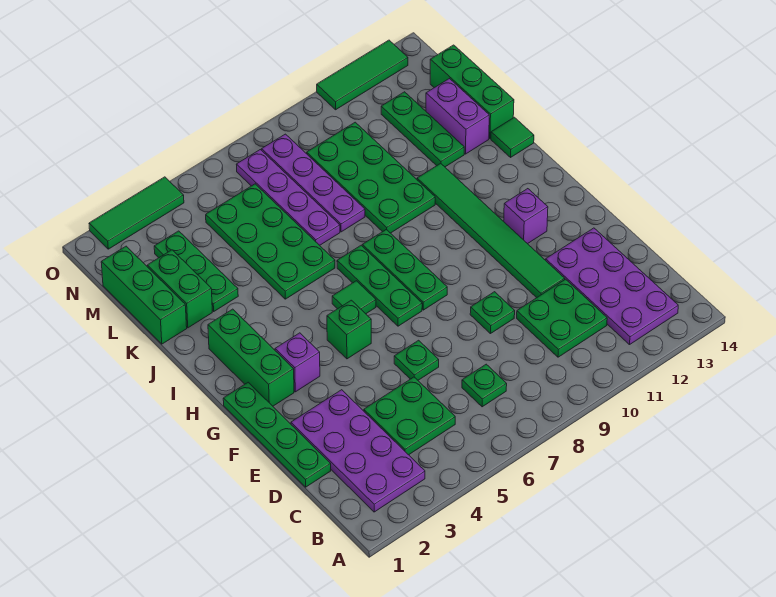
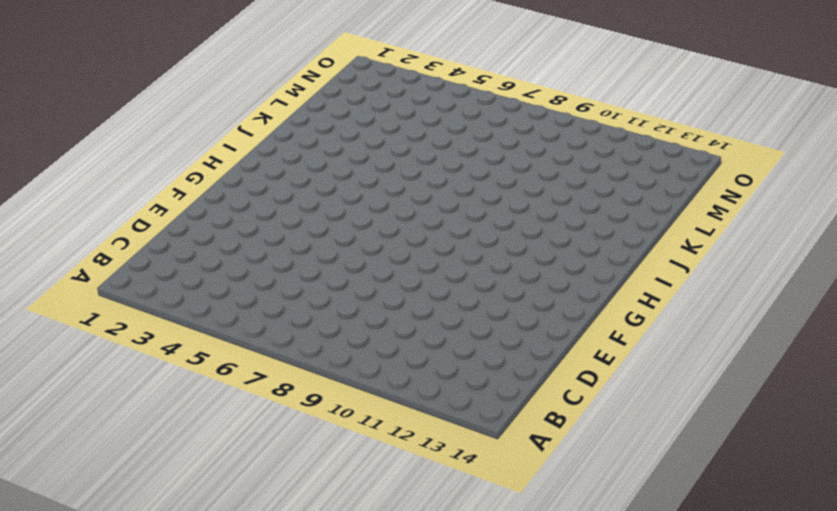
none -> purple plate B2:E3 level 1
none -> purple plate B12:E13 level 1
none -> green plate C4:D5 level 1

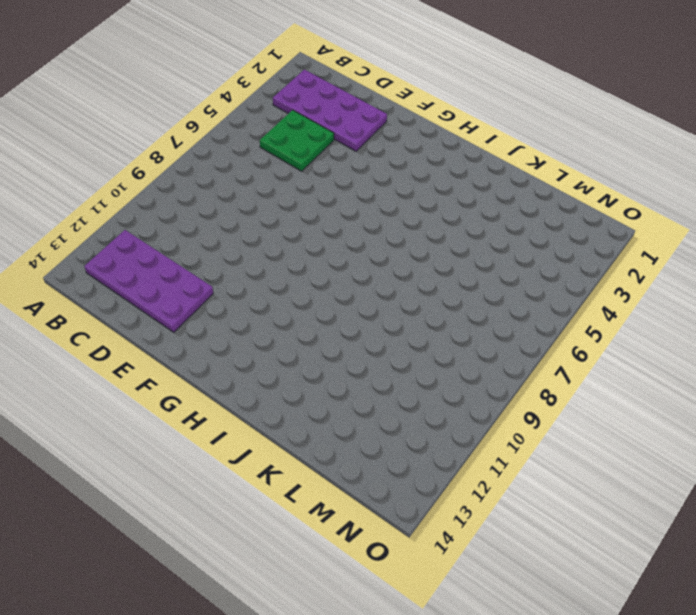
none -> green plate C7 level 1
none -> green plate C10:D11 level 1
none -> green plate D1:G1 level 1

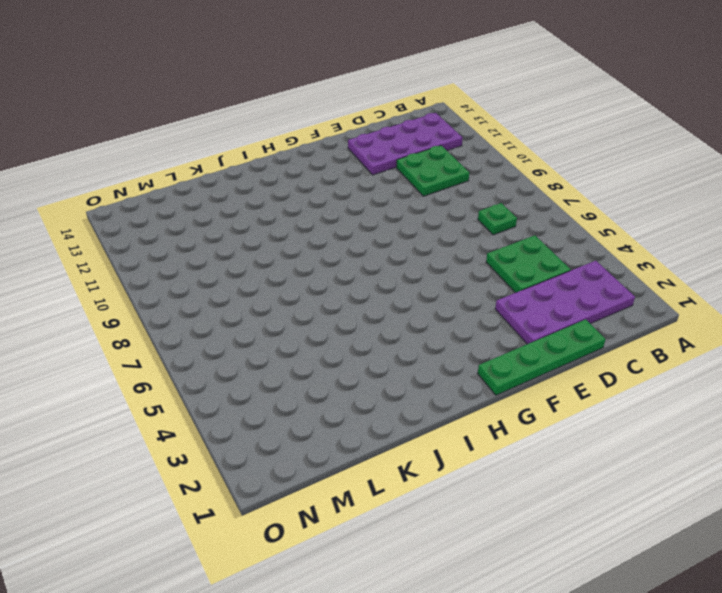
none -> green plate E6 level 1
none -> green plate E9 level 1
none -> green tile E11:J11 level 1

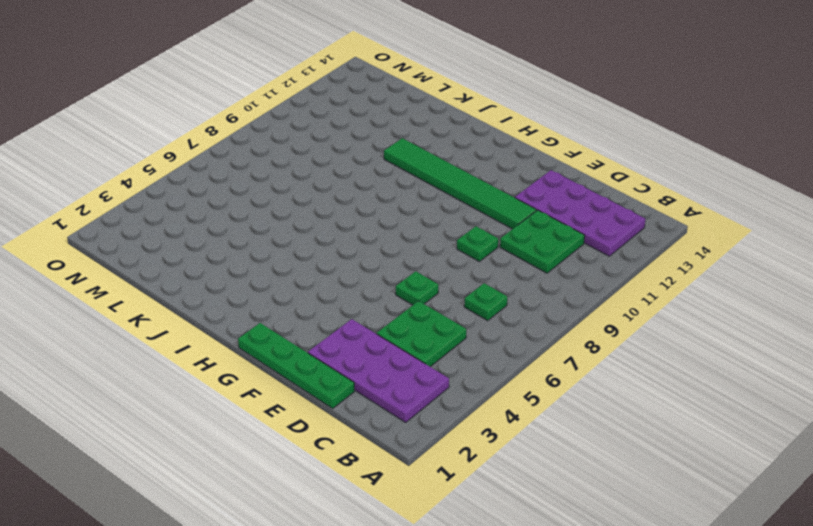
none -> green brick G2:I2 level 1
none -> purple brick G3 level 1
none -> green brick G5 level 1

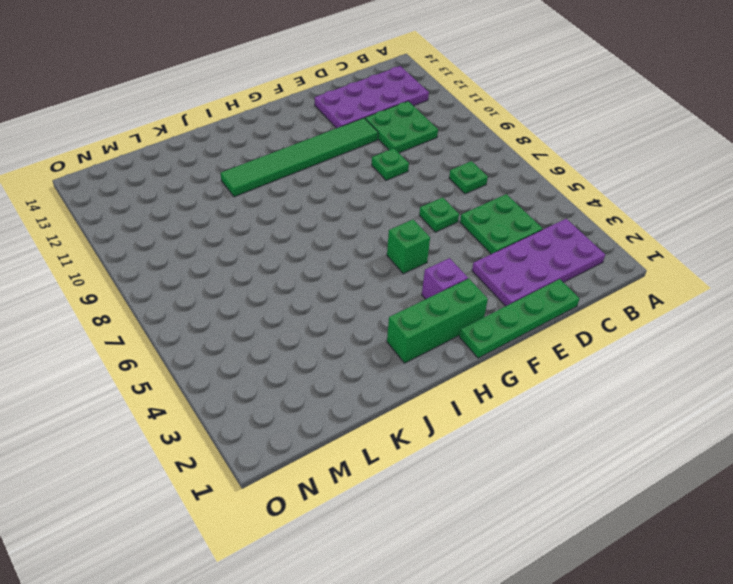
none -> green plate G7:I7 level 1
none -> green plate G8:I8 level 1
none -> purple brick G12 level 1

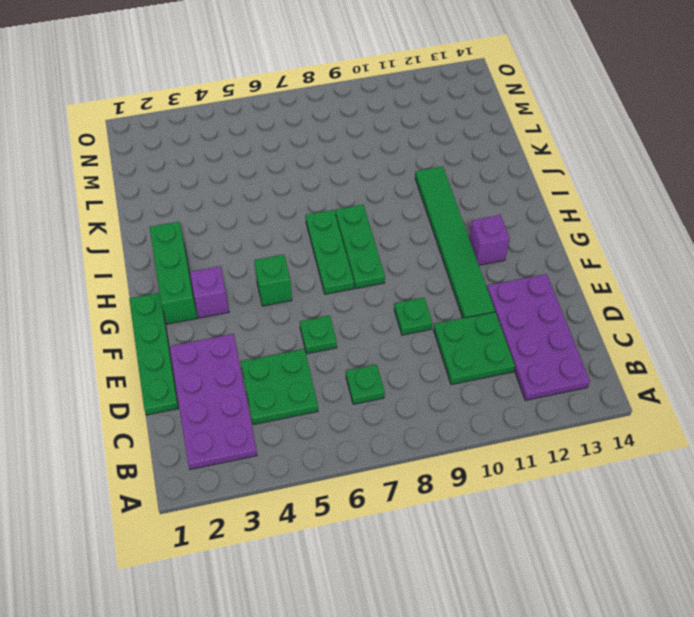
none -> green tile H6 level 1
none -> green plate J5:M6 level 1
none -> green plate J9:M10 level 1

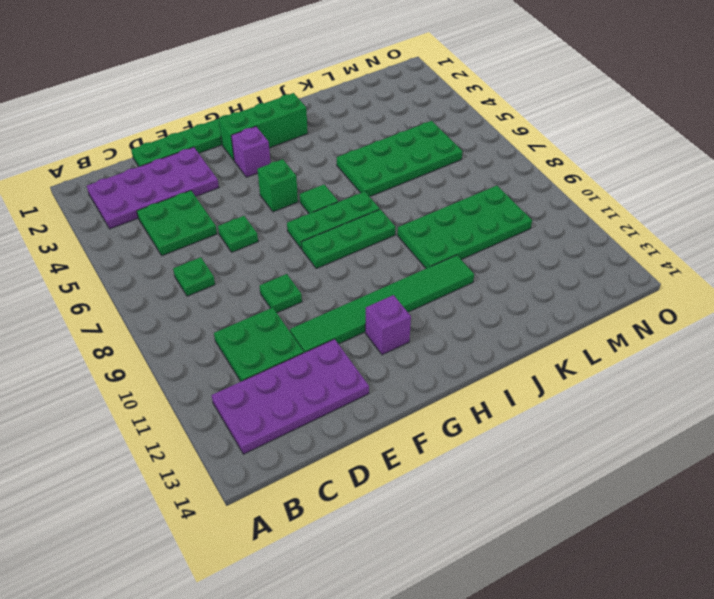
none -> green tile J14 level 1
none -> green brick K1:M1 level 1
none -> green brick K2:L2 level 1

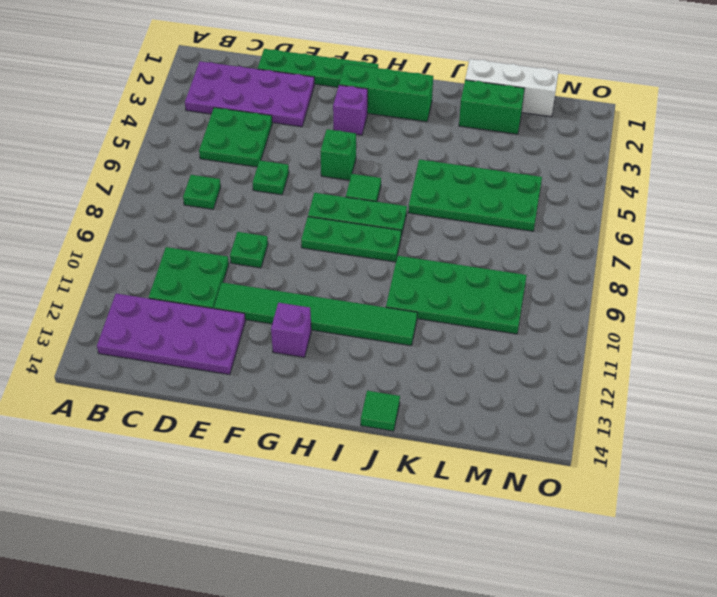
white brick K1:M1 level 1 -> green brick K1:M1 level 1
none -> green plate K3:M3 level 1
none -> purple plate K7:N7 level 1
none -> purple plate K8:N8 level 1

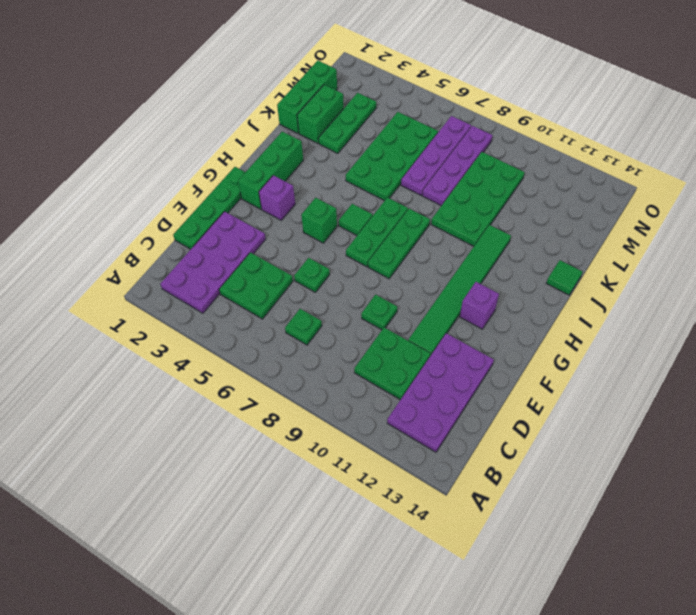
none -> green plate K12:M12 level 1
none -> purple brick K13:L13 level 1
none -> green brick K14:M14 level 1

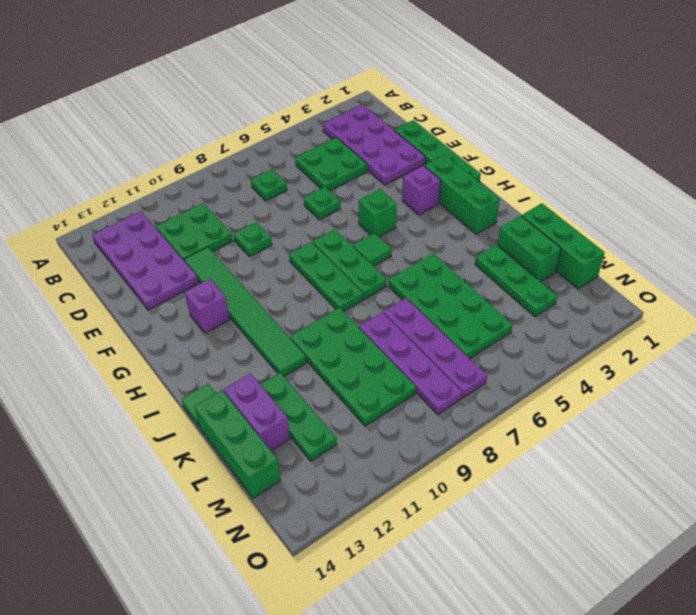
none -> green tile O2:O4 level 1
none -> green tile O11:O13 level 1

